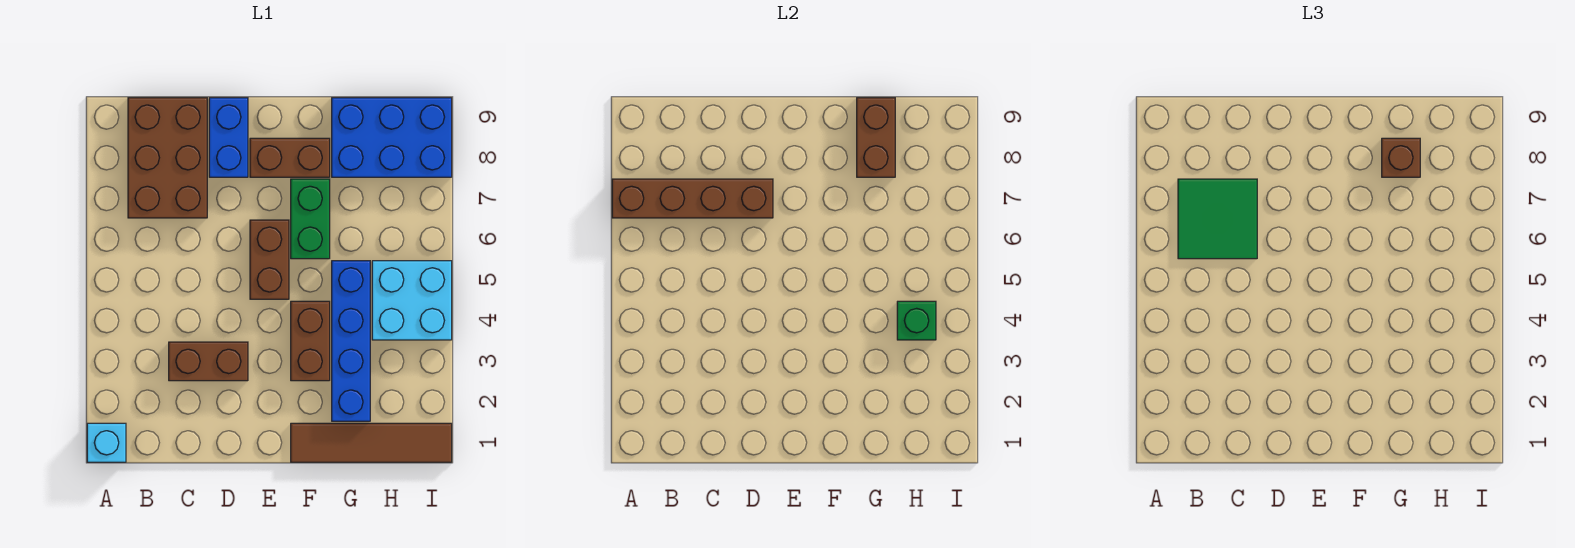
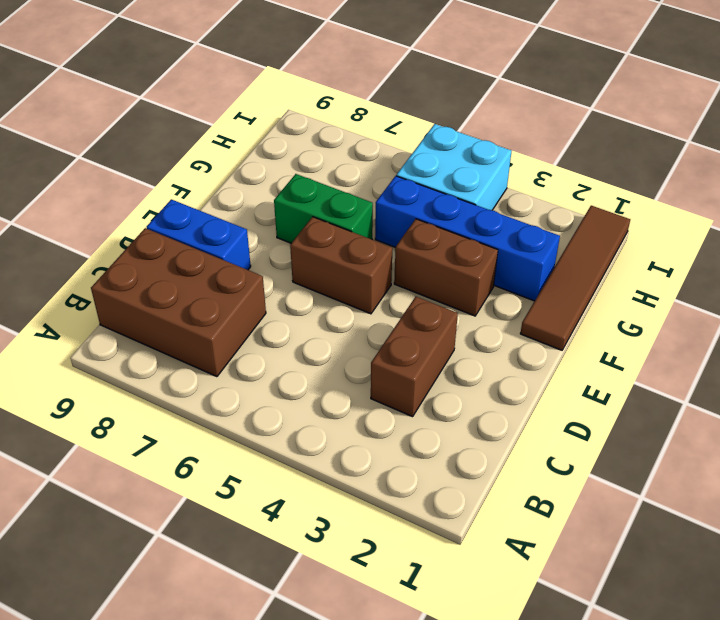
none -> cyan brick A1 level 1
none -> brown brick E8:F8 level 1
none -> blue brick G8:I9 level 1

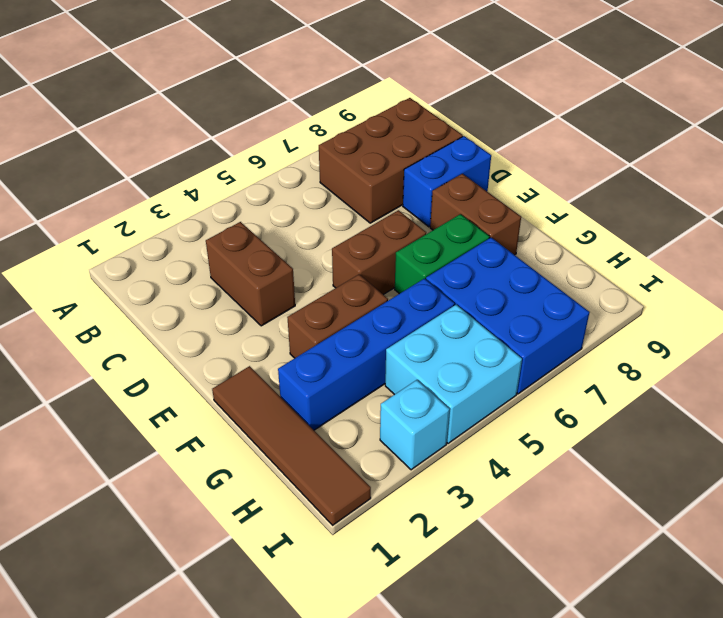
blue brick G6:I7 level 1 -> blue brick G8:I9 level 1
cyan brick I3 level 1 -> cyan brick A1 level 1
none -> brown brick A7:D7 level 2
none -> brown brick G8:G9 level 2
none -> green brick H4 level 2

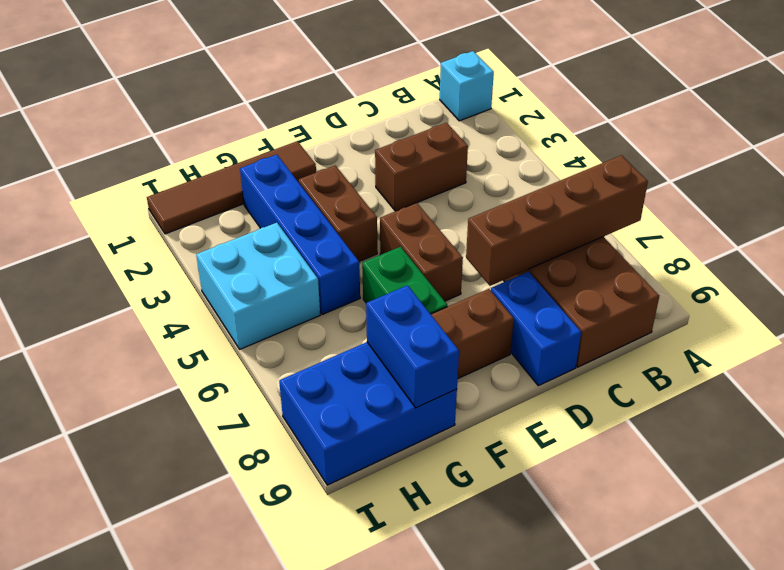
blue brick G8:G9 level 2 -> brown brick G8:G9 level 2
none -> green brick H4 level 2
none -> green tile B6:C7 level 3
none -> brown brick G8 level 3

